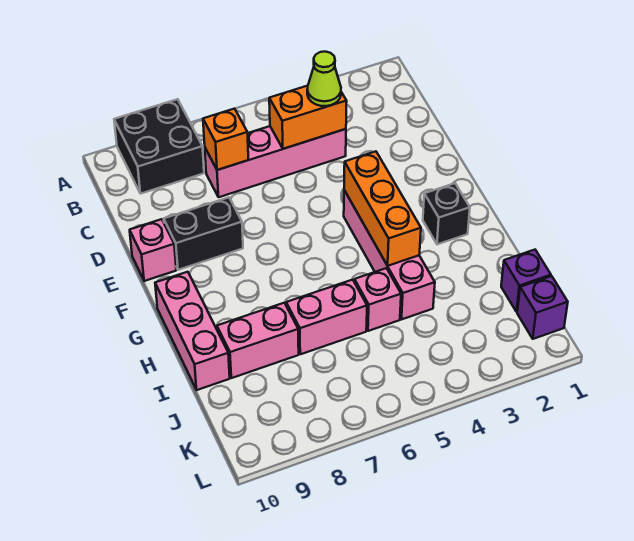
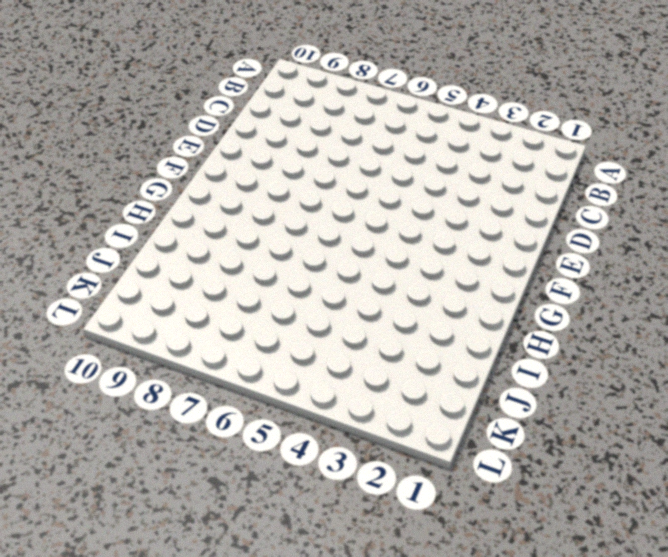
none -> black brick A8:B9 level 1
none -> pink brick C4:C7 level 1
none -> black brick E8:E9 level 1

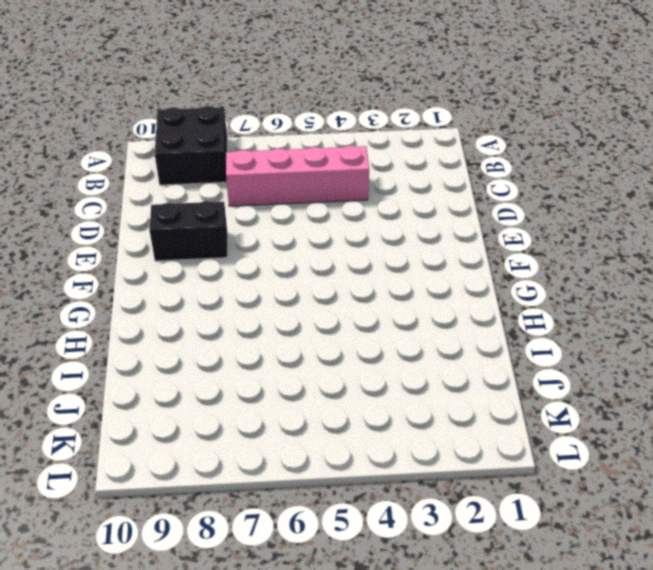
none -> pink brick E10 level 1
none -> pink brick F4:I4 level 1
none -> black brick G2 level 1

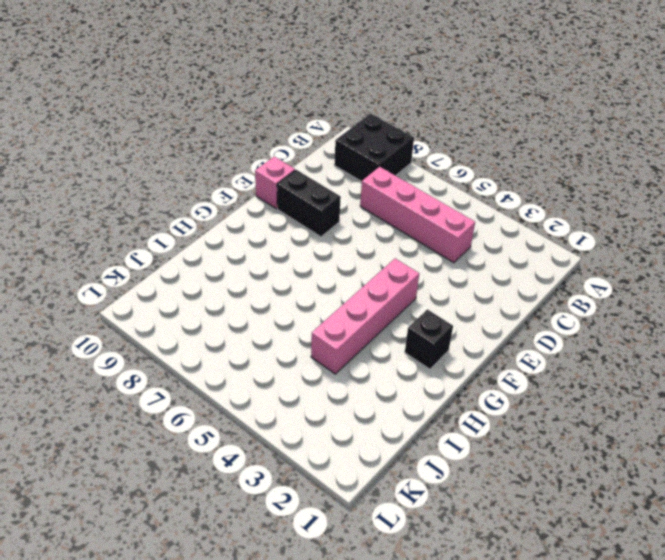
none -> pink brick G10:I10 level 1
none -> pink brick I5 level 1
none -> pink brick I6:I7 level 1

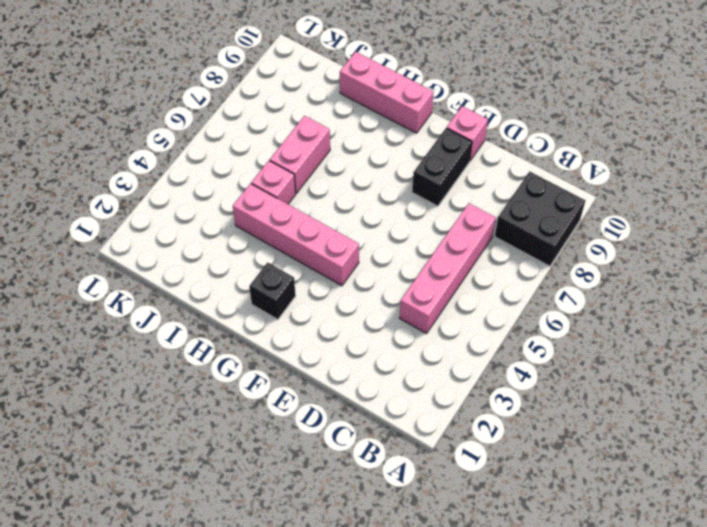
none -> pink brick I8:I9 level 1
none -> purple brick J1 level 1
none -> purple brick K1 level 1

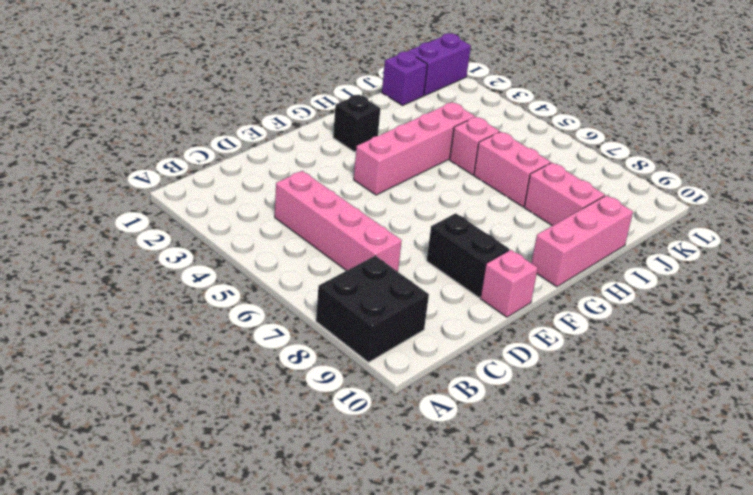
purple brick K1:L1 level 1 -> purple brick K1 level 1
none -> orange brick C4:C5 level 2
none -> orange brick C7 level 2
none -> orange brick F4:H4 level 2

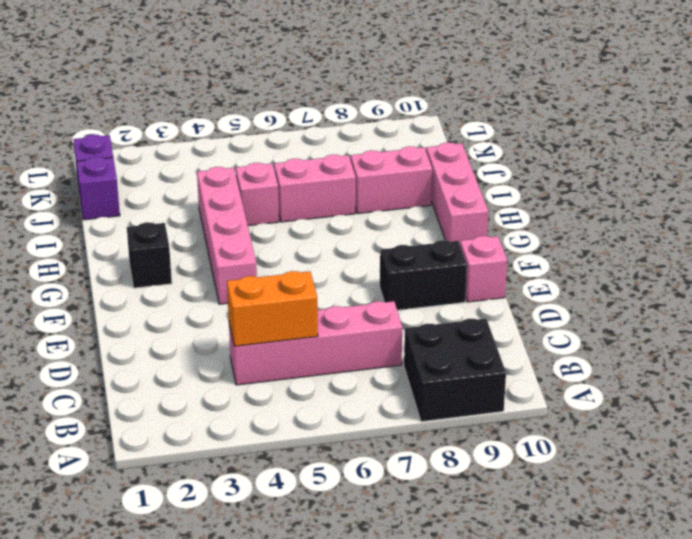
none -> orange brick C7 level 2
none -> orange brick F4:H4 level 2
none -> lime cone C4 level 3

